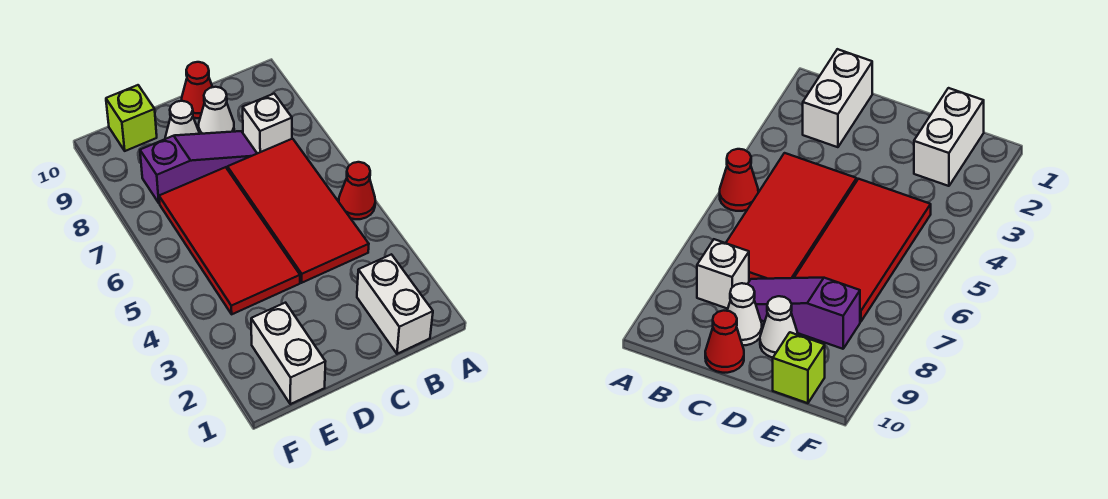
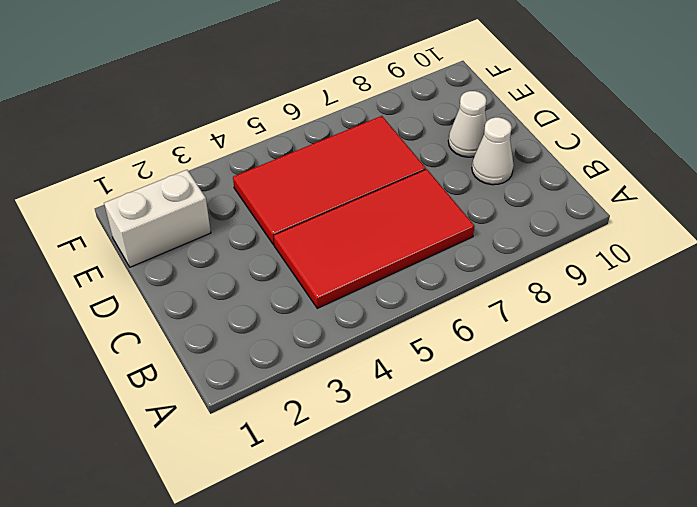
none -> red cone A5 level 1
none -> white brick B1:B2 level 1

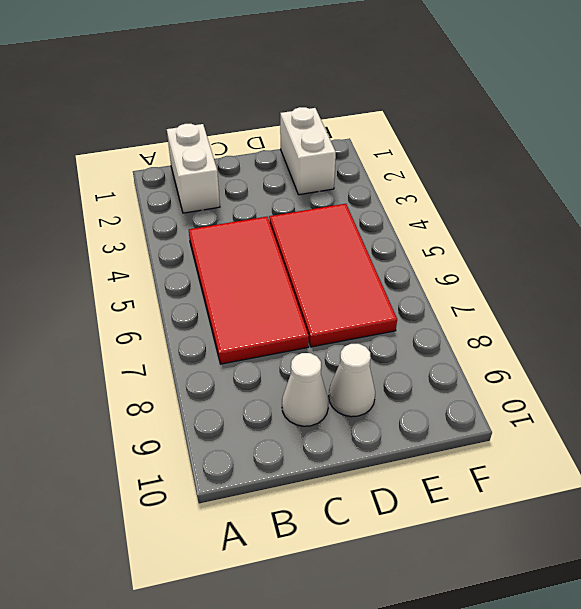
none -> red cone A5 level 1
none -> white brick B8 level 1

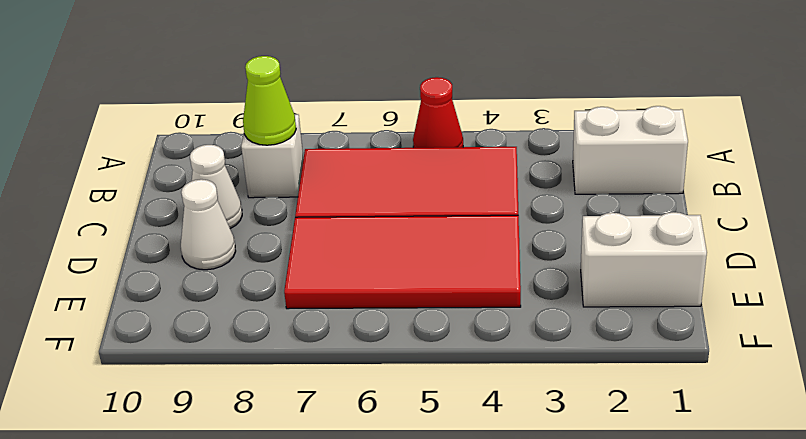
lime cone B8 level 2 -> none
none -> purple slope C8:E8 level 1 top E
none -> red cone C10 level 1

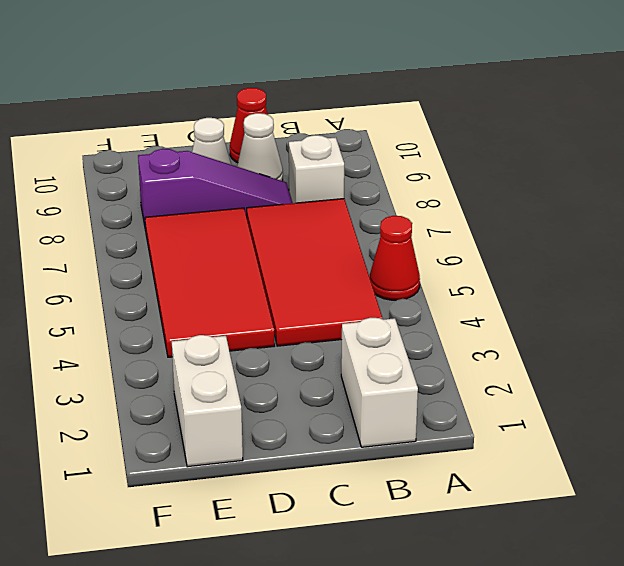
none -> lime brick E10 level 1

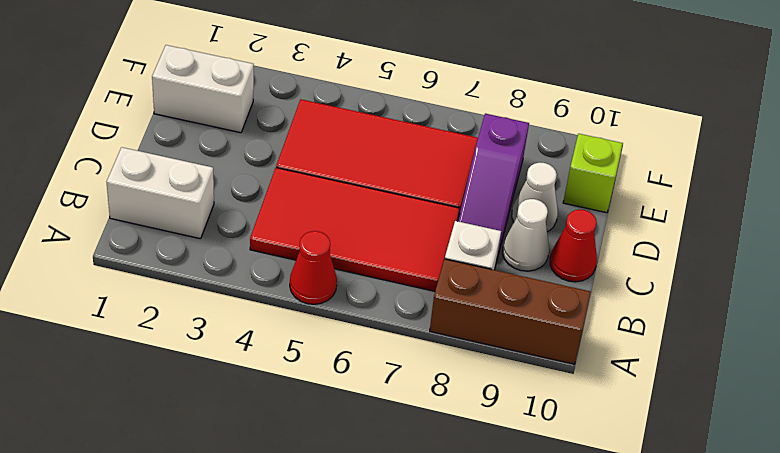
brown brick A8:A10 level 1 -> none

